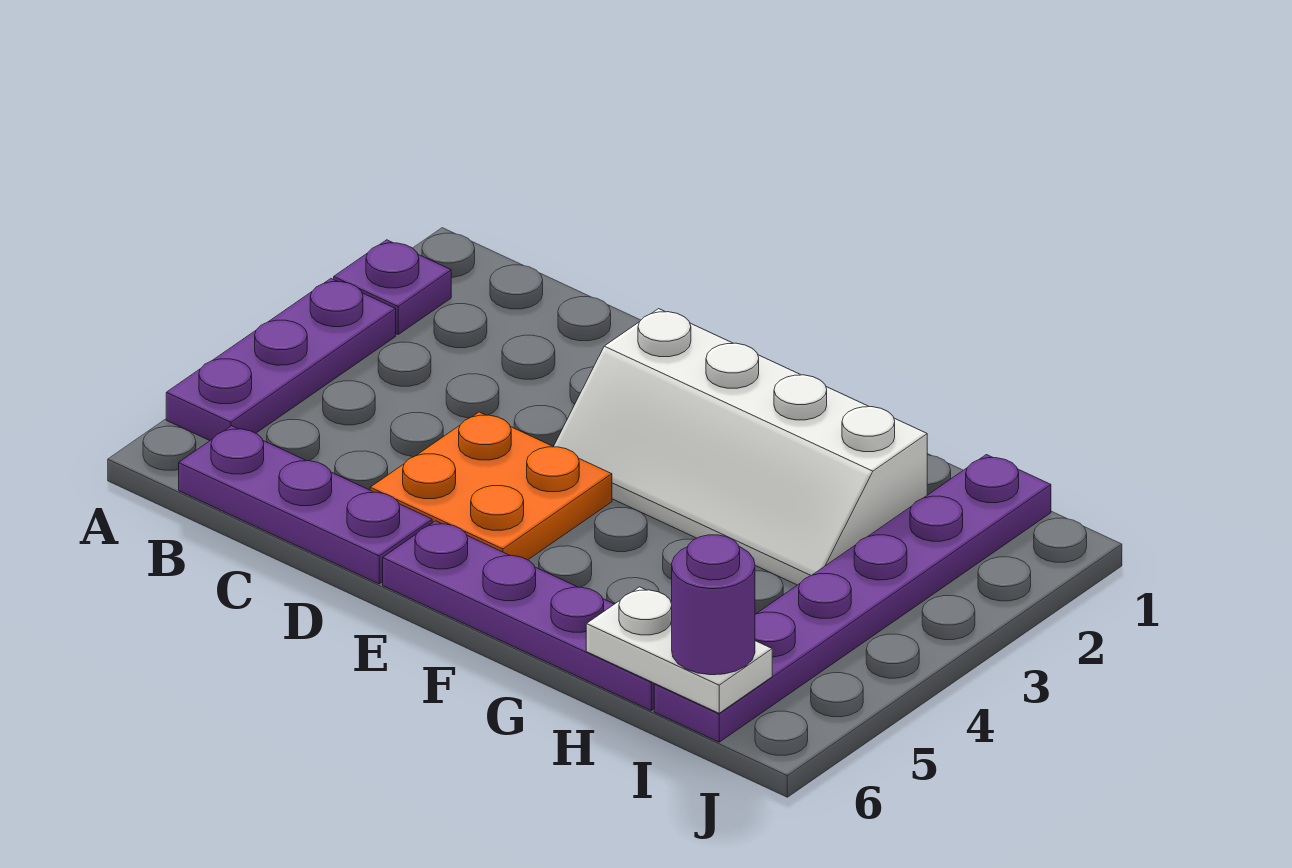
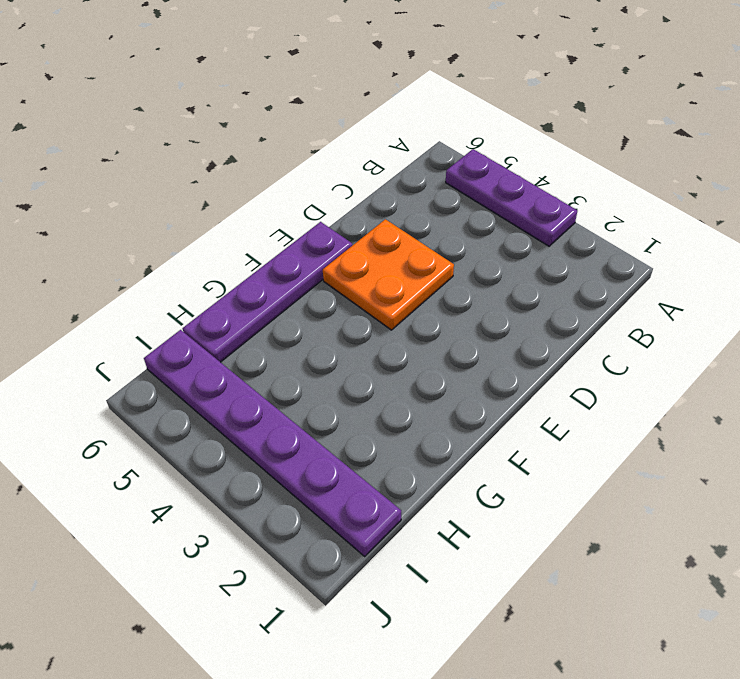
none -> purple plate A2 level 1
none -> purple plate B6:D6 level 1

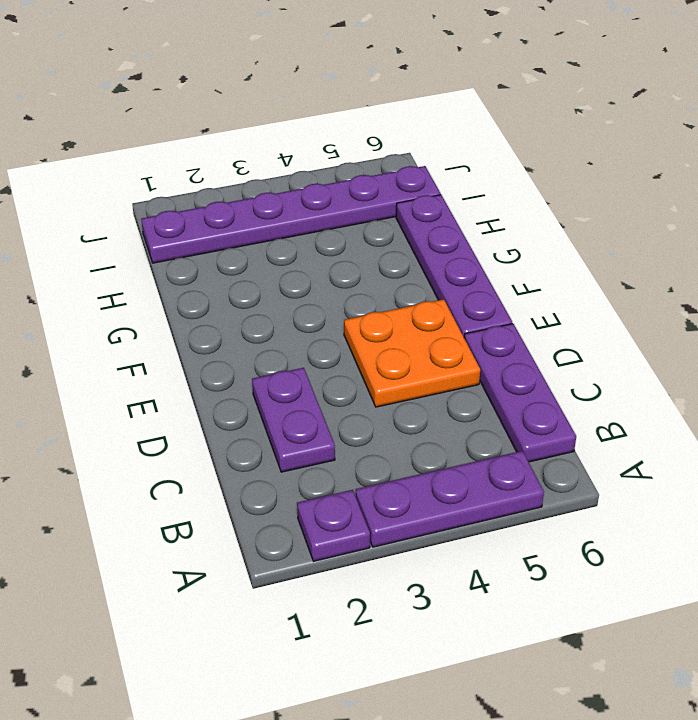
purple plate C2:D2 level 1 -> none
none -> white slope E2:H3 level 1 top 2
none -> white plate H6:I6 level 2

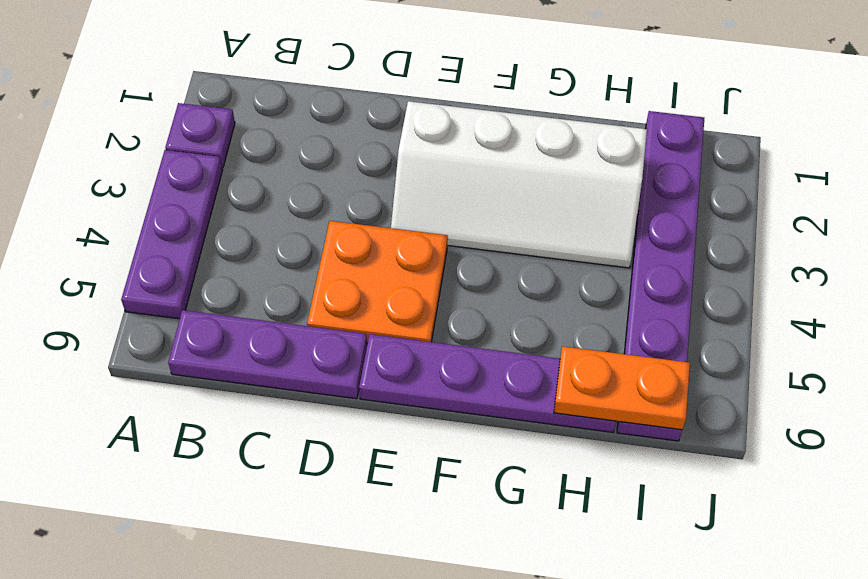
orange plate H6:I6 level 2 -> white plate H6:I6 level 2
none -> purple round brick I6 level 3

